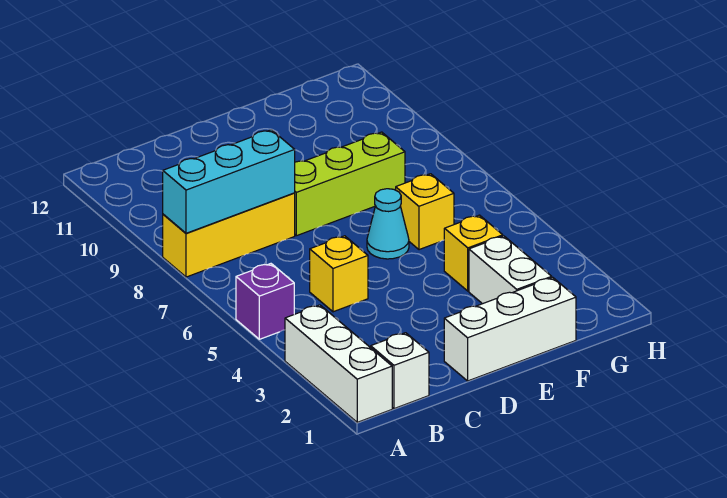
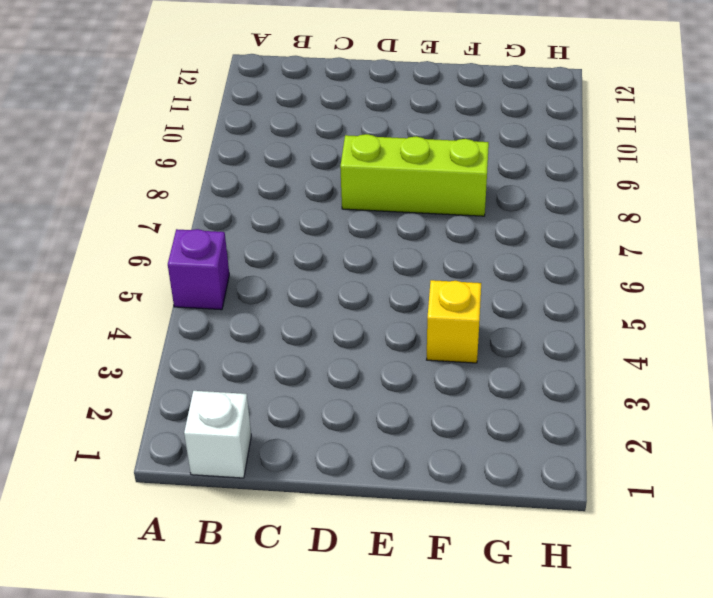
none -> white brick A1:A3 level 1
none -> yellow brick A8:C8 level 1
none -> yellow brick C5 level 1

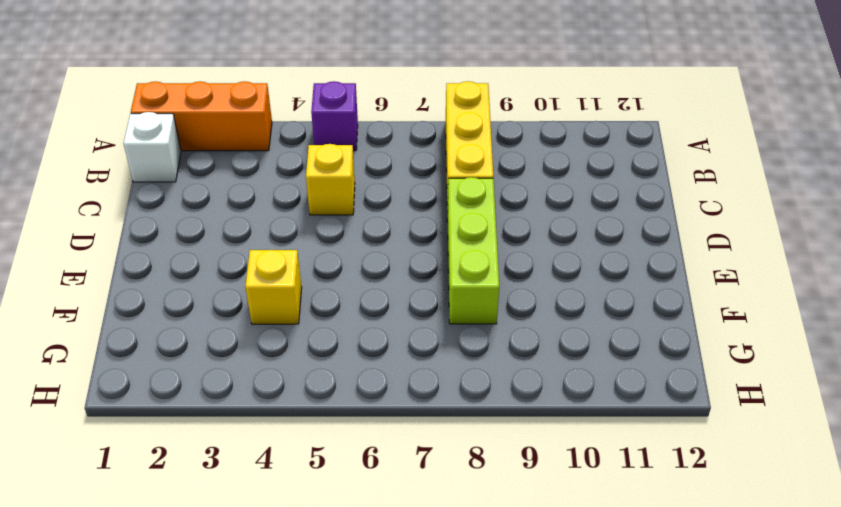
orange brick A1:A3 level 1 -> white brick A1:A3 level 1
none -> white brick D1:F1 level 1
none -> cyan cone E6 level 1
none -> white brick F2:F3 level 1

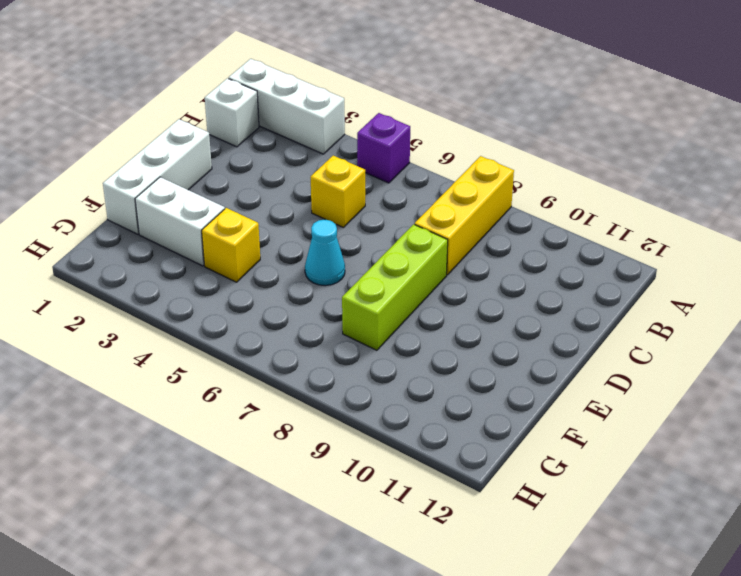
none -> yellow brick F6 level 1
none -> cyan brick A8:C8 level 2

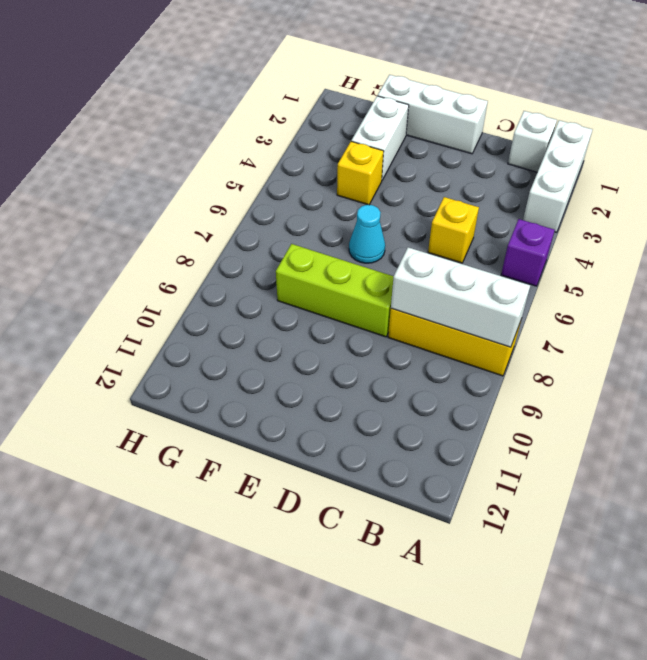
white brick A8:C8 level 2 -> cyan brick A8:C8 level 2
none -> yellow brick F6 level 1

